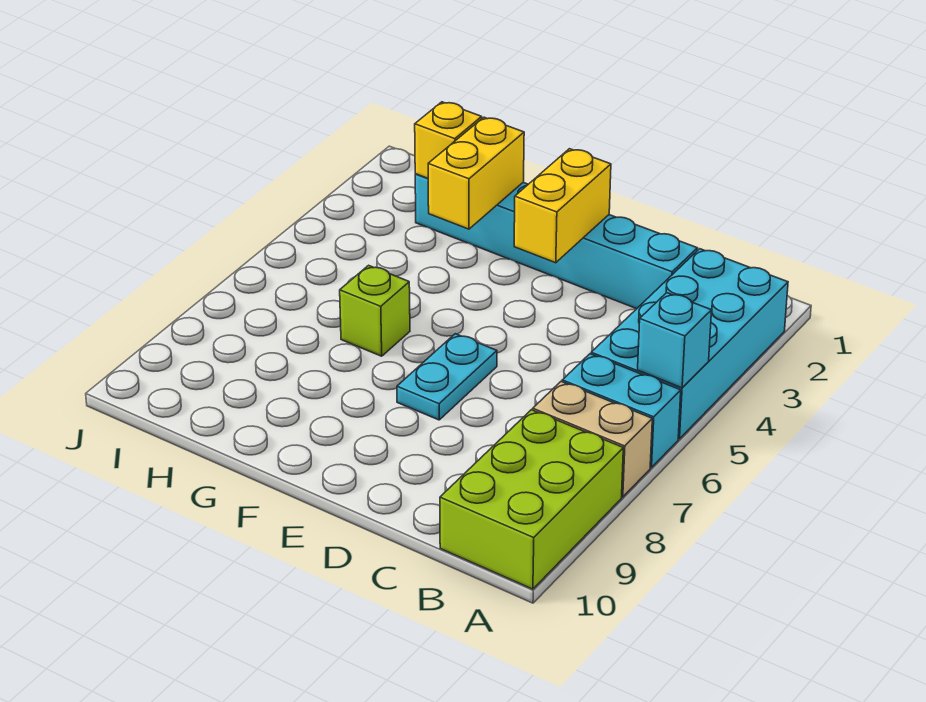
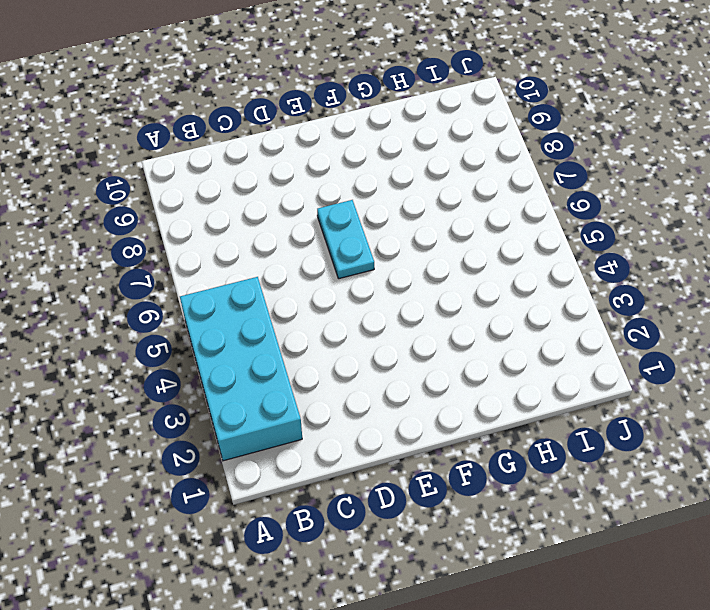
none -> cyan brick A6:B6 level 1
none -> tan brick A7:B7 level 1

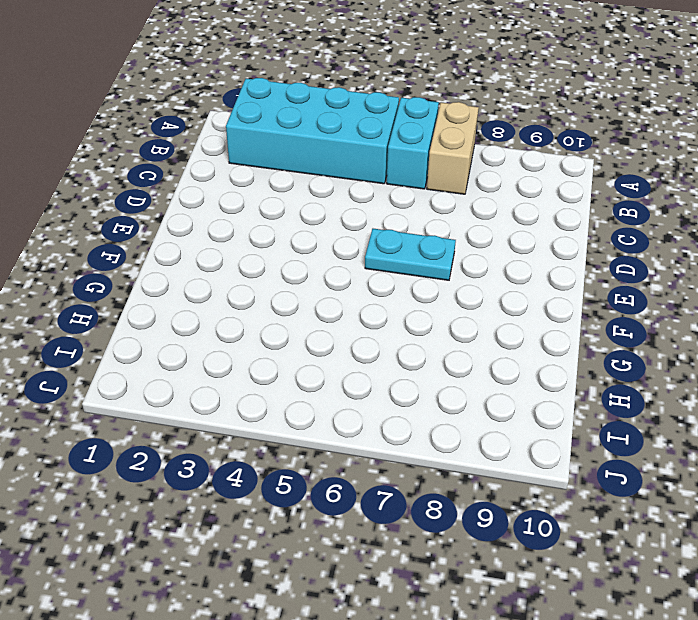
none -> lime brick A8:B10 level 1
none -> cyan brick C2:H2 level 1

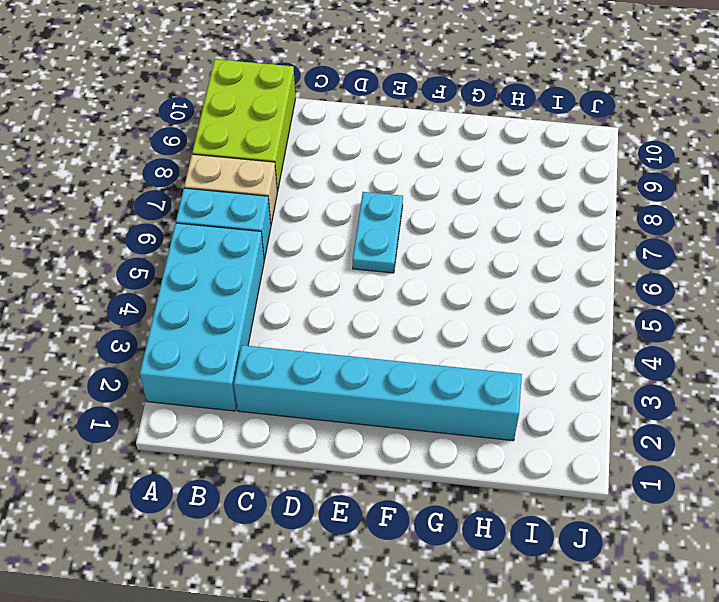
none -> lime brick G6 level 1
none -> cyan brick A5 level 2

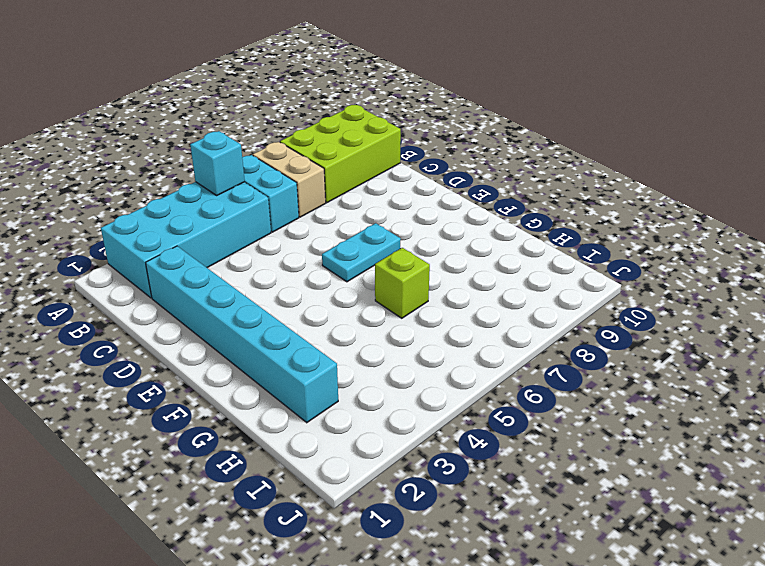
none -> yellow brick E2:E3 level 2
none -> yellow brick G2:G3 level 2

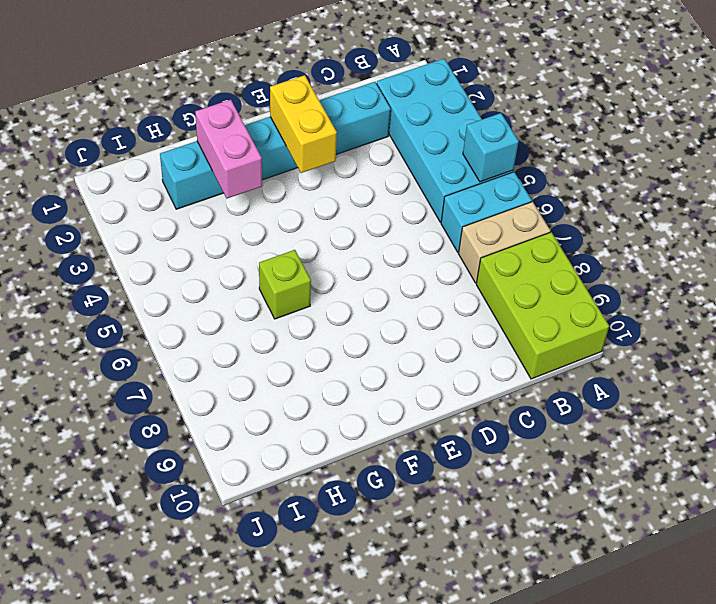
pink brick G2:G3 level 2 -> yellow brick G2:G3 level 2
none -> cyan plate E6:E7 level 1
none -> yellow brick H2 level 2

